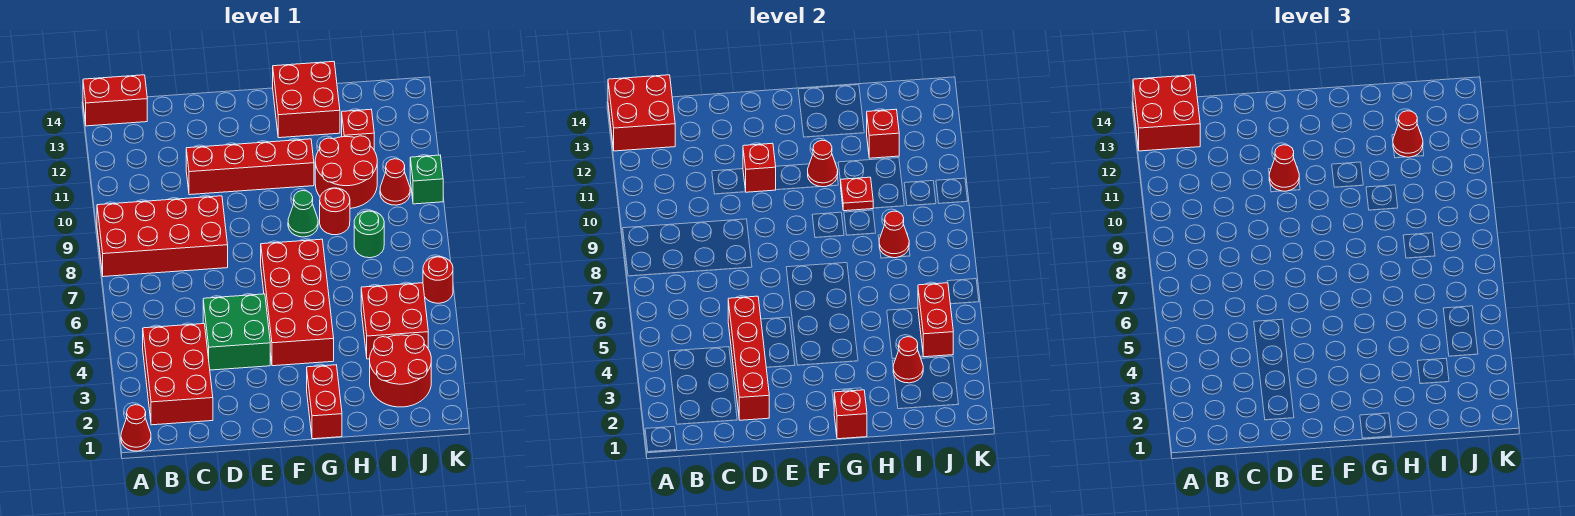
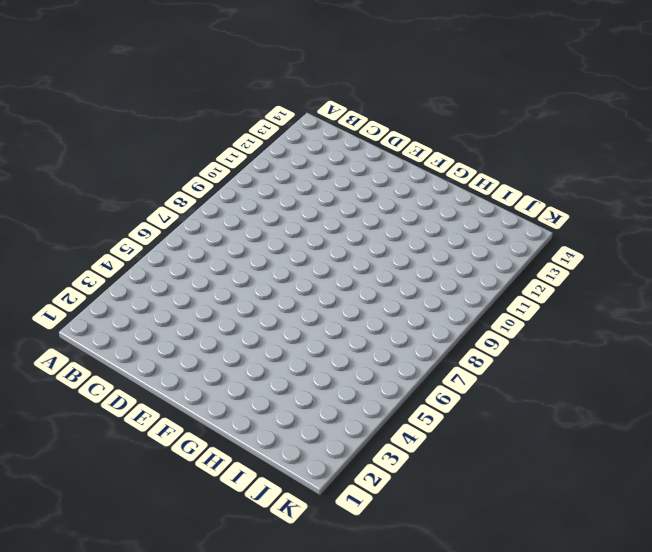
none -> red cone A1 level 1
none -> red brick A8:D9 level 1
none -> red brick A14:B14 level 1
none -> red brick B2:C4 level 1

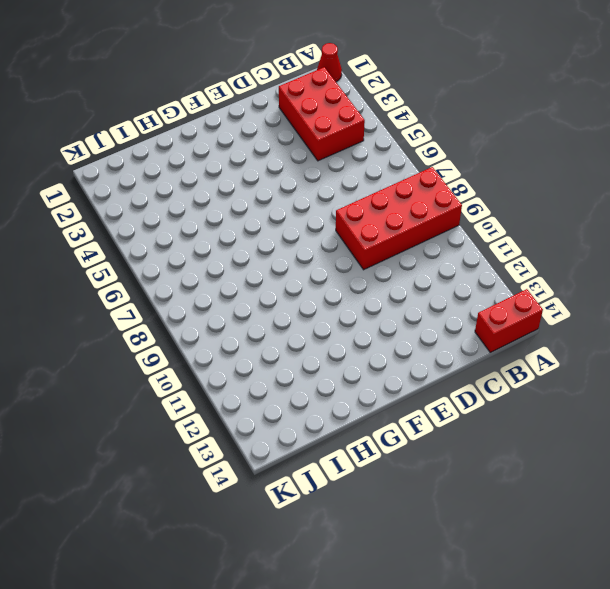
none -> green brick D4:E5 level 1
none -> red brick D11:G11 level 1
none -> red brick F4:G7 level 1
none -> red brick G1:G2 level 1

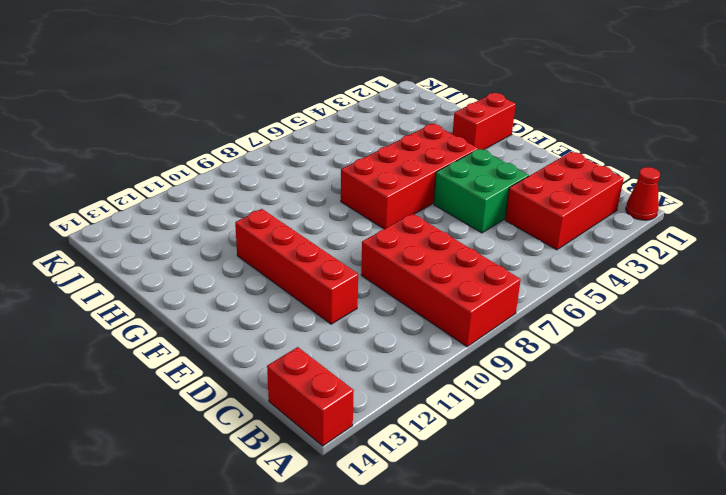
none -> green cone G9 level 1
none -> red brick G13:H14 level 1
none -> red round brick H9 level 1
none -> red round brick H10:I11 level 1

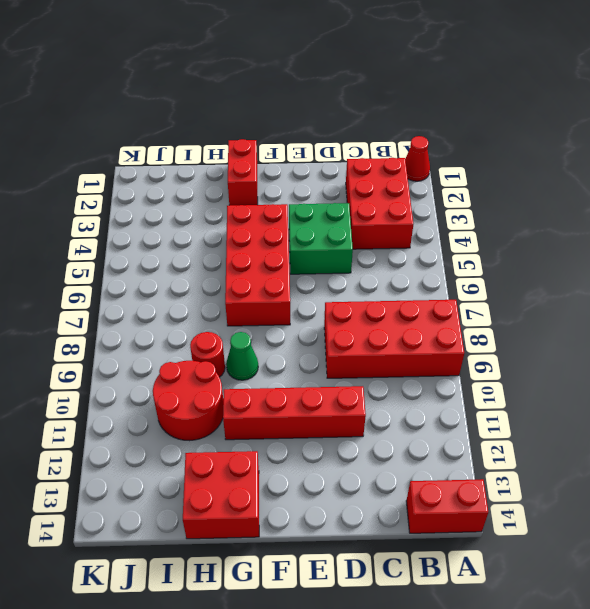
none -> red round brick I2:J3 level 1
none -> red brick I4:J5 level 1
none -> green round brick I8 level 1
none -> red brick I12 level 1

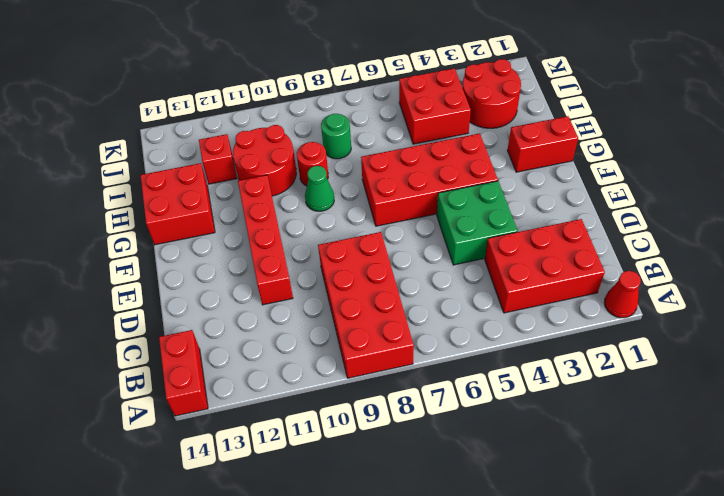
none -> red cone J10 level 1
none -> red round brick K6 level 1
none -> green brick K10 level 1
none -> red brick A13:B14 level 2

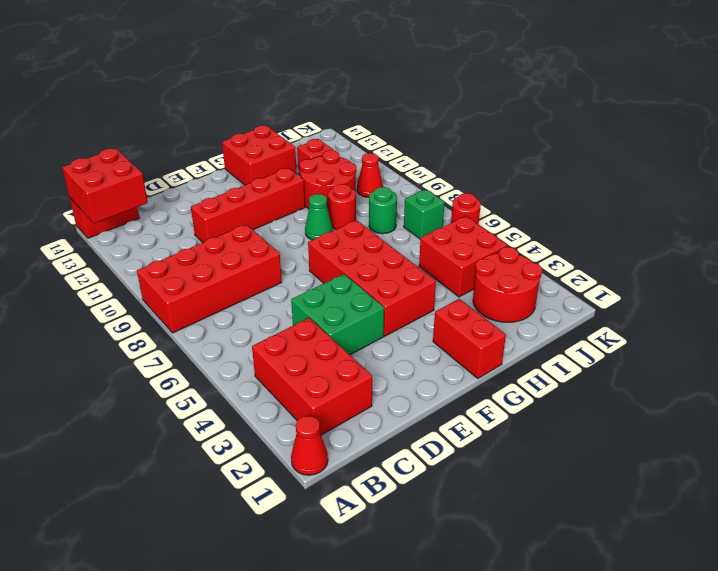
green brick J7 level 1 -> green brick K10 level 1
none -> red brick D2:D5 level 2
none -> red brick E11 level 2
none -> red brick G1 level 2
none -> red cone G11 level 2

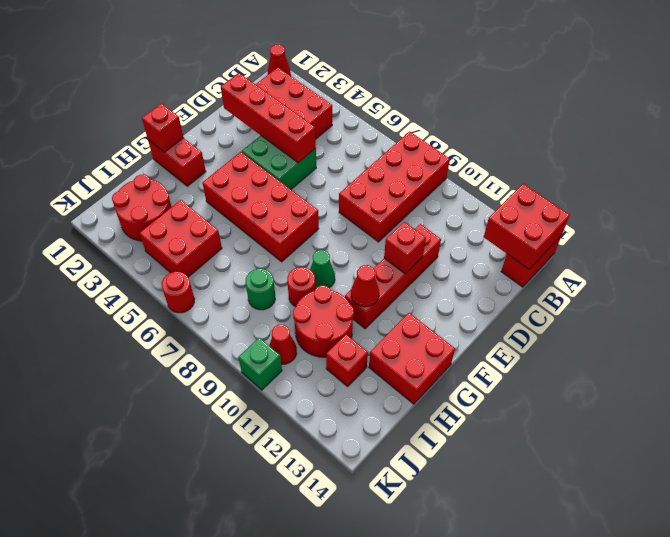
none -> red plate H10 level 2
none -> red cone I3 level 2
none -> red cone I8 level 2
none -> red brick I12 level 2

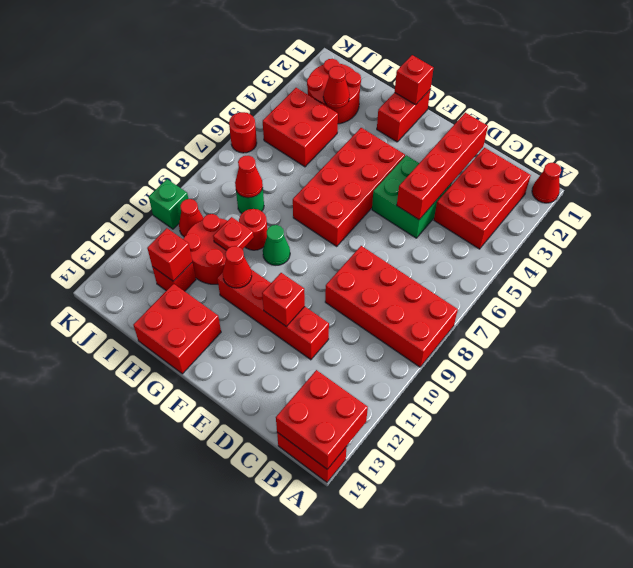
none -> red brick J4:J5 level 2
none -> red brick A13:B14 level 3
none -> red cone E11 level 3
none -> red cone I12 level 3

